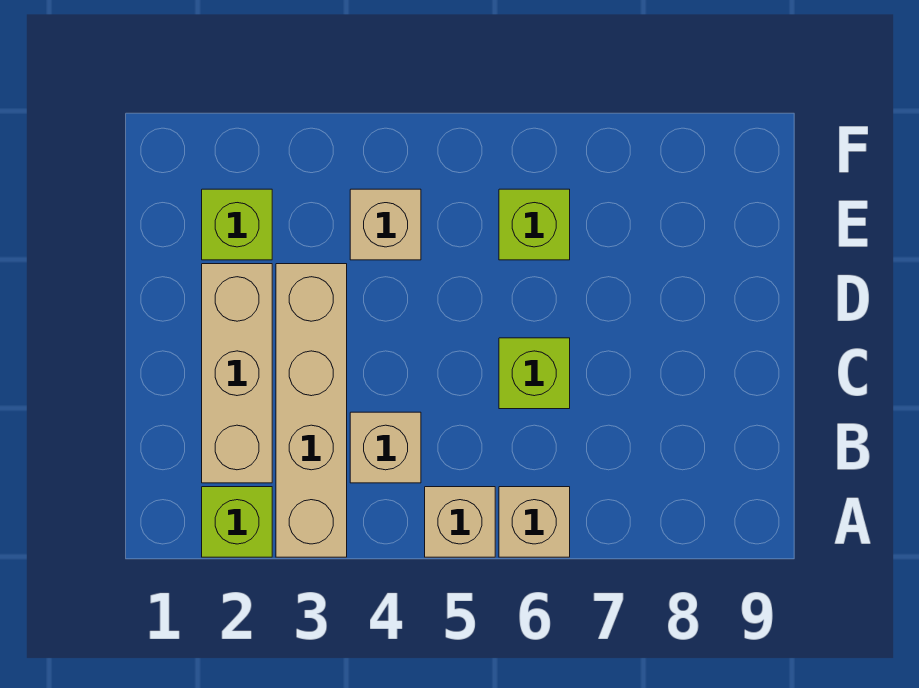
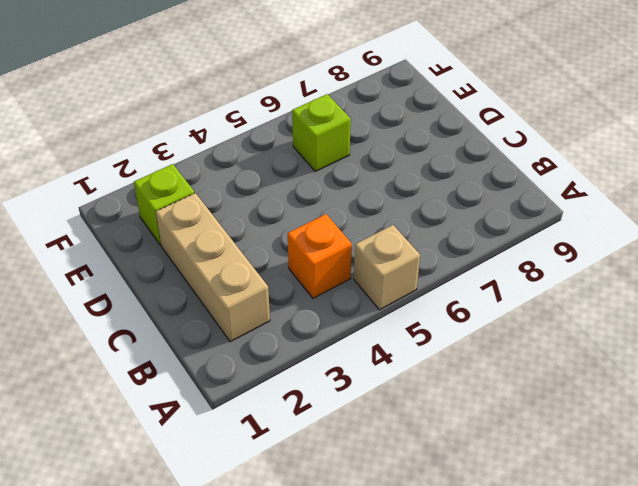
orange brick B4 level 1 -> tan brick B4 level 1
none -> lime brick A2 level 1
none -> tan brick A3:D3 level 1

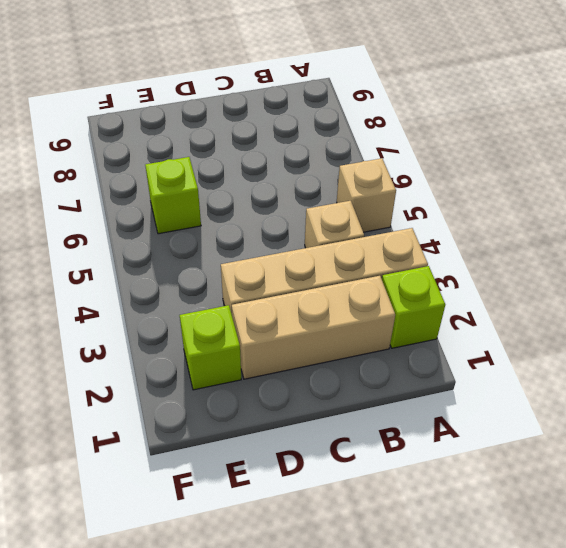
none -> tan brick A6 level 1
none -> lime brick C6 level 1

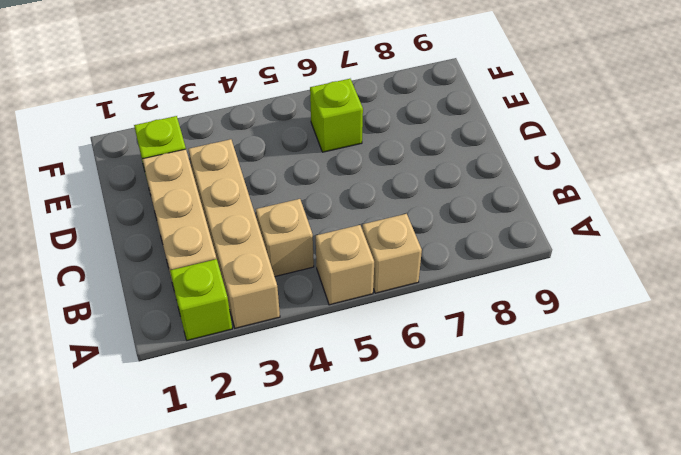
none -> lime brick C6 level 1
none -> tan brick E4 level 1

